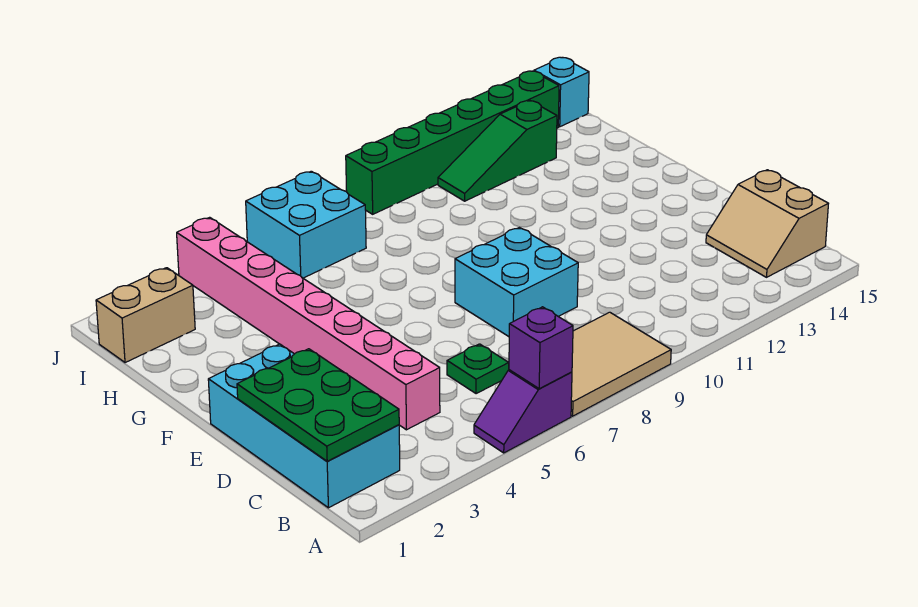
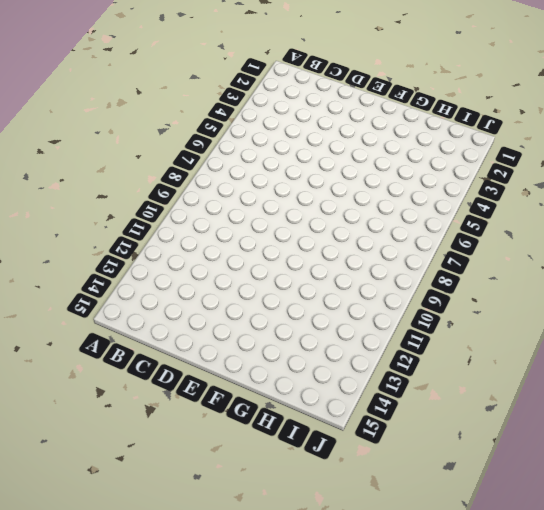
none -> purple slope A5:A6 level 1 top 6
none -> tan tile A7:B9 level 1
none -> cyan brick B1:E2 level 1

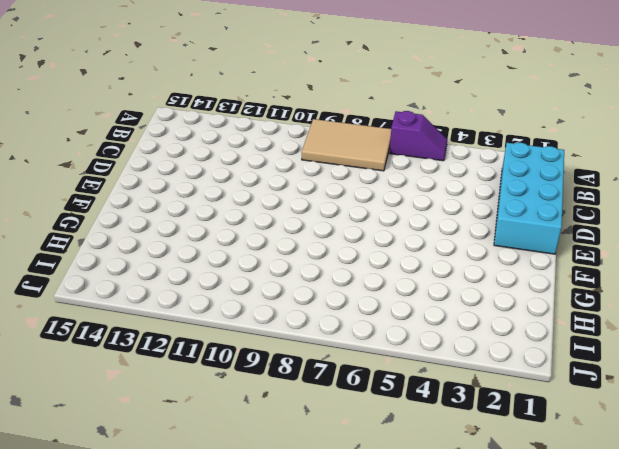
none -> tan slope B14:C15 level 1 top 15
none -> pink brick C4:J4 level 1
none -> green plate C6 level 1

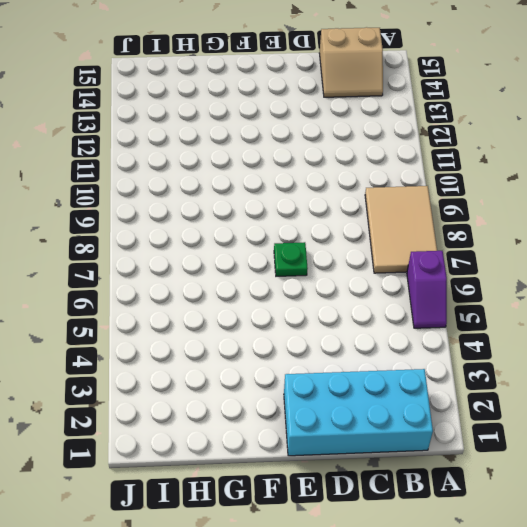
green plate E7 level 1 -> green plate C6 level 1
none -> pink brick C4:J4 level 1
none -> cyan brick D8:E9 level 1
none -> tan brick I1:I2 level 1

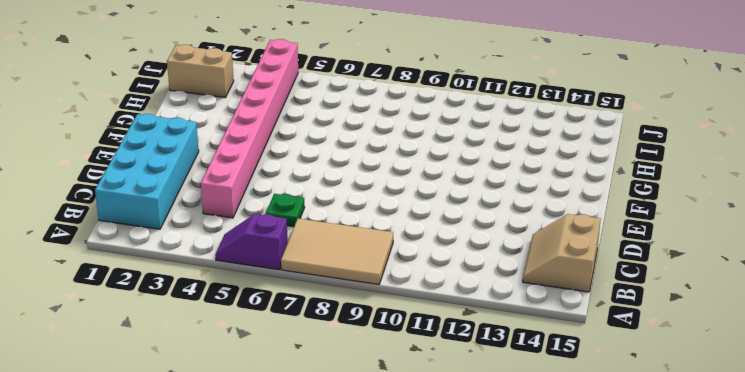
none -> cyan brick D8:E9 level 1
none -> cyan brick I6:J7 level 1
none -> green slope I11:I13 level 1 top 13

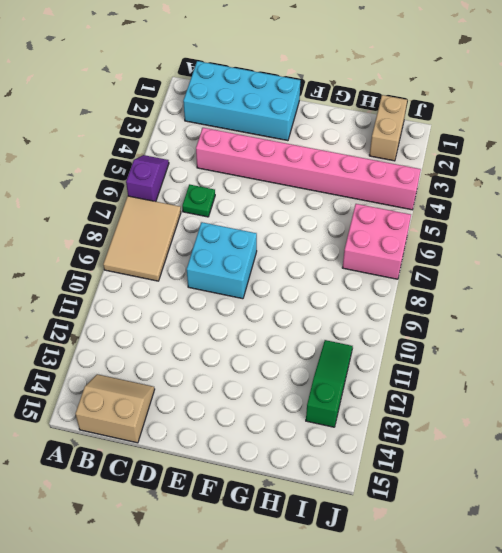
pink brick I6:J7 level 1 -> cyan brick I6:J7 level 1
none -> green brick J9:J14 level 1
none -> cyan brick J15 level 1
none -> purple brick A6 level 2

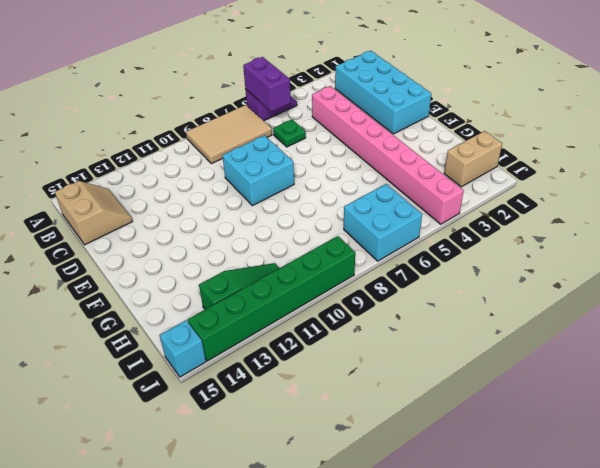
purple brick A6:B6 level 2 -> purple brick A6 level 2
none -> green plate B1:D2 level 2

